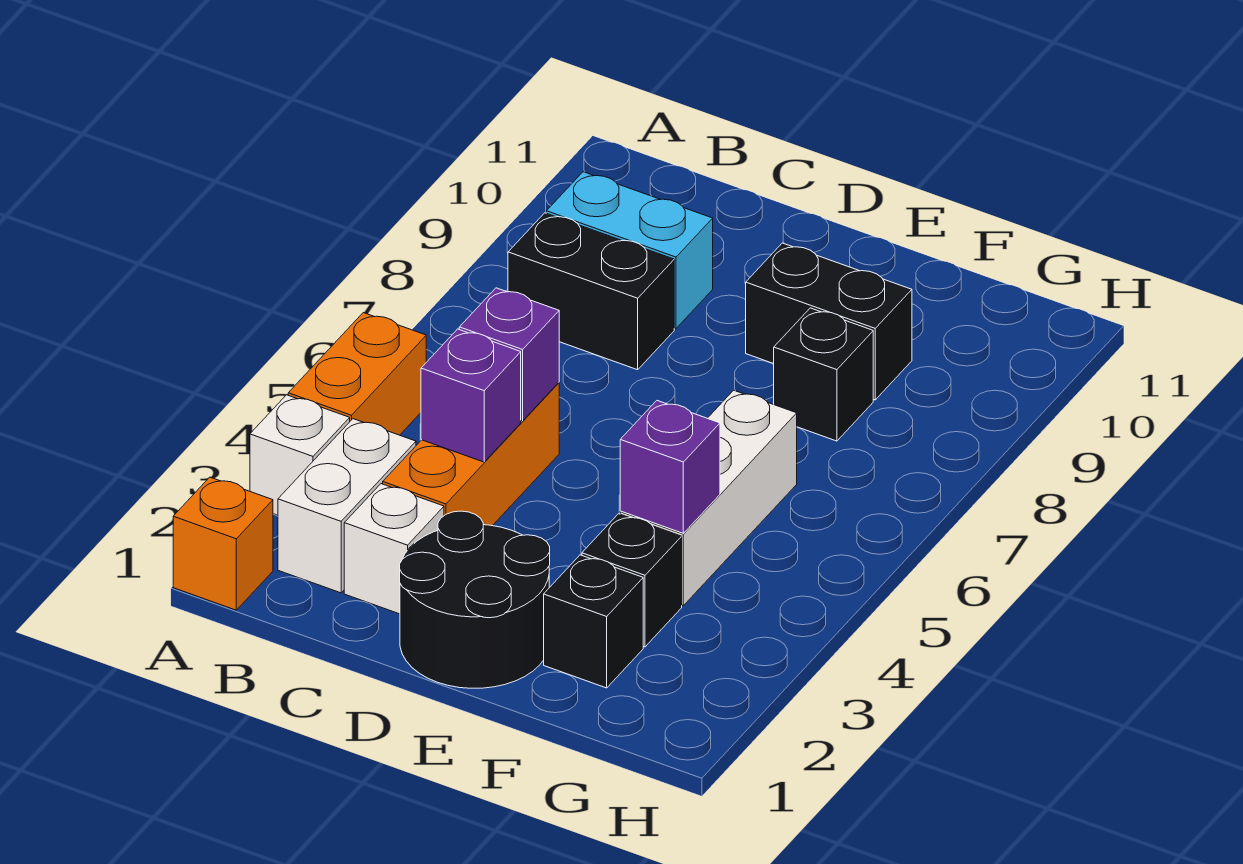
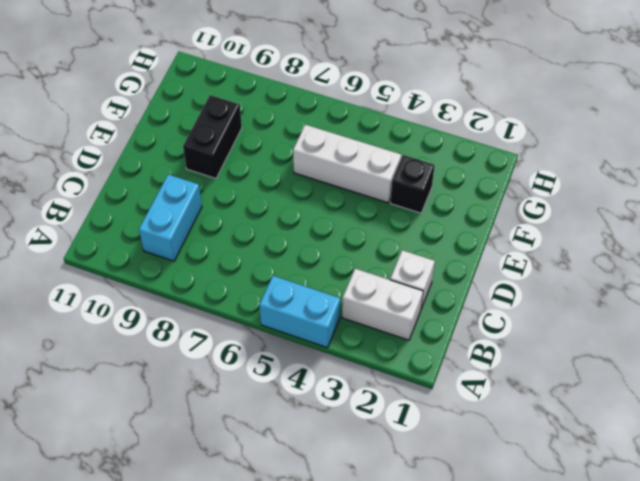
cyan brick A4:A5 level 1 -> orange brick A4:A5 level 1
none -> orange brick A1 level 1
none -> white brick A3 level 1
none -> black brick B8:C8 level 1

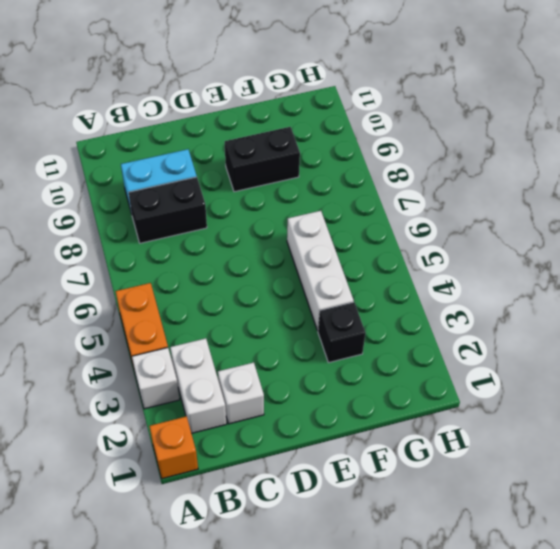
none -> orange brick C3:C5 level 1
none -> black round brick D1:E2 level 1
none -> black brick F2 level 1

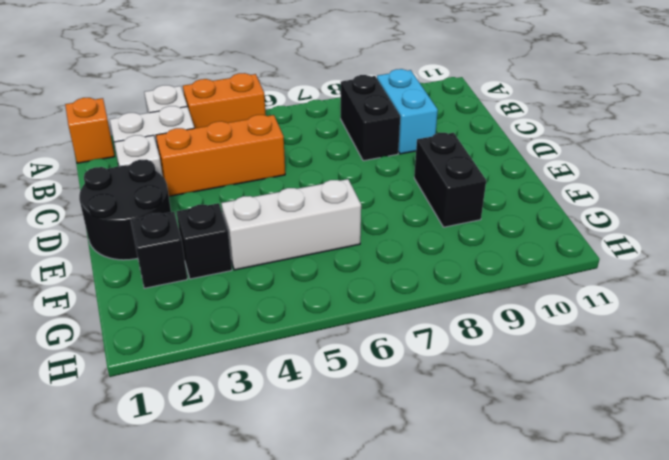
none -> black brick F8 level 1
none -> purple brick C4 level 2
none -> purple brick C5 level 2

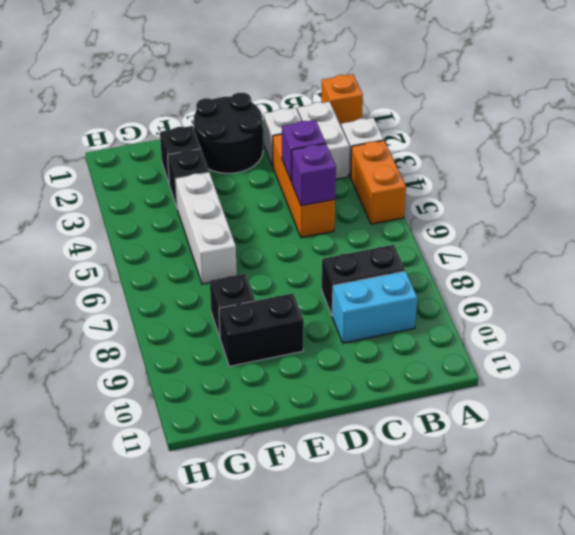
none -> purple brick F4 level 2

